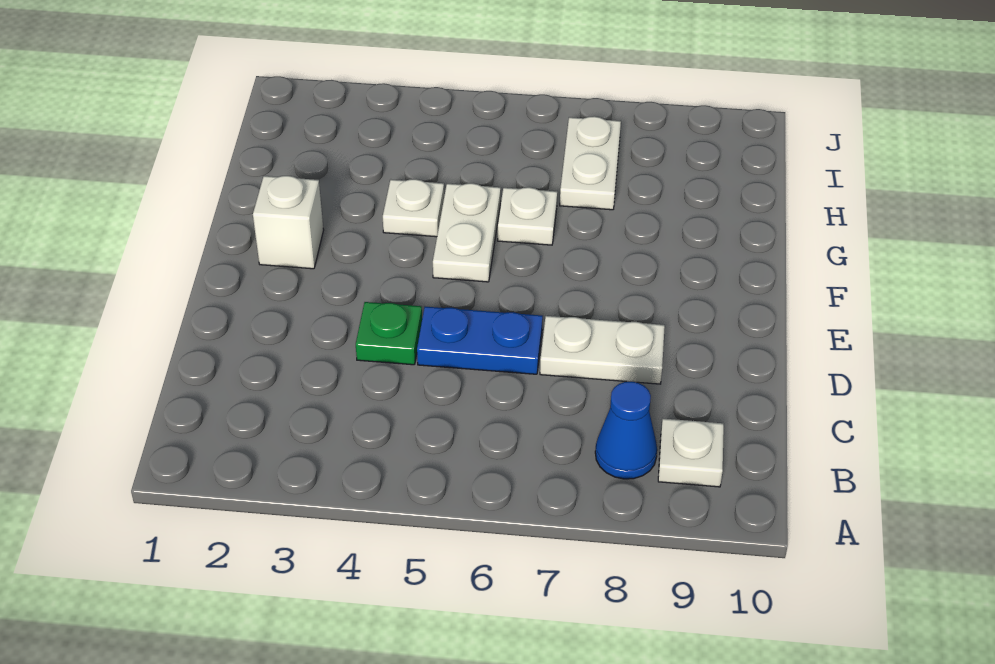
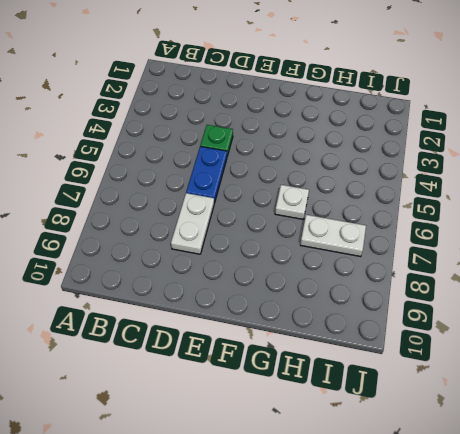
none -> blue cone B8 level 1
none -> white plate B9 level 1

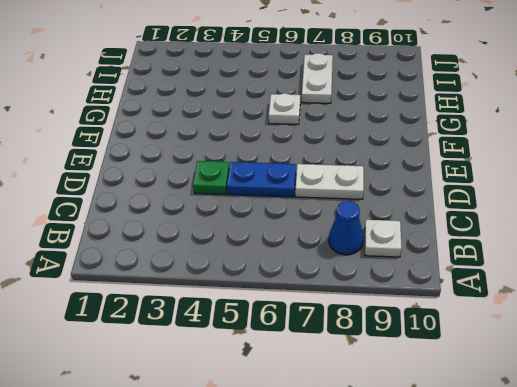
none -> white brick F2 level 1
none -> white plate F5:G5 level 1

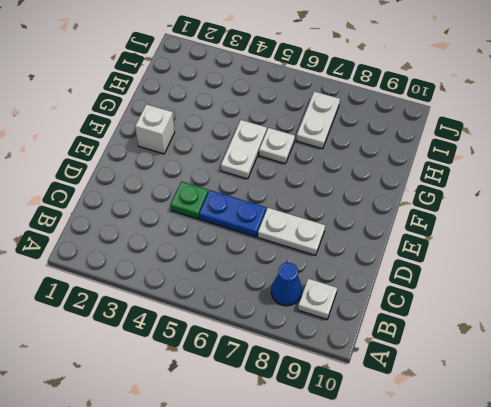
none -> white plate G4 level 1

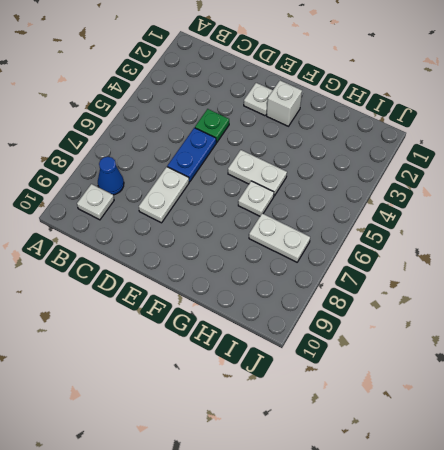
white plate E2 level 1 -> white plate G4 level 1

